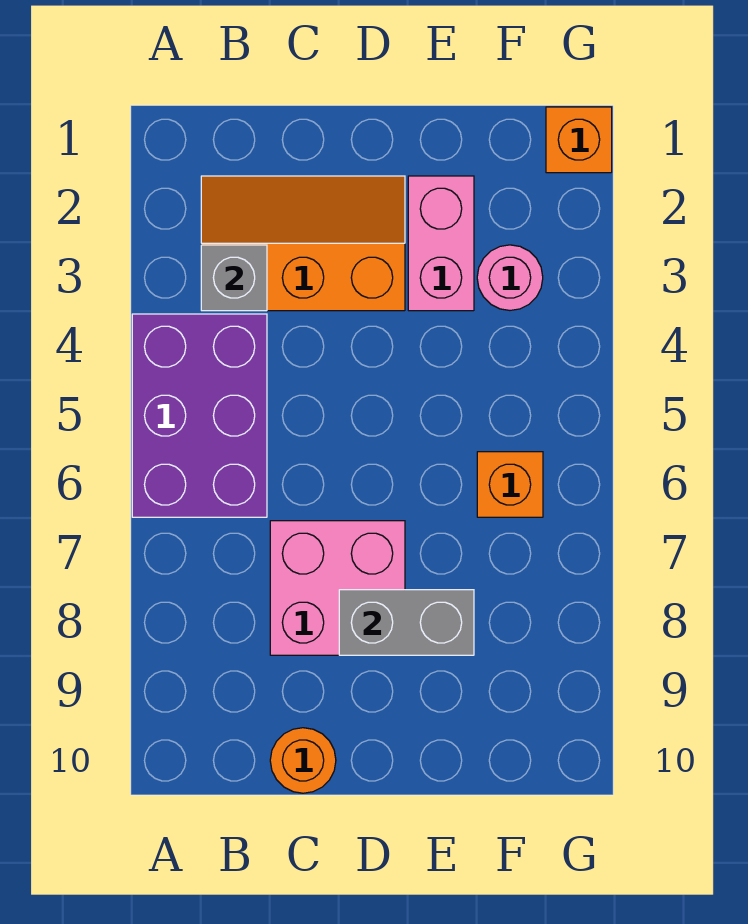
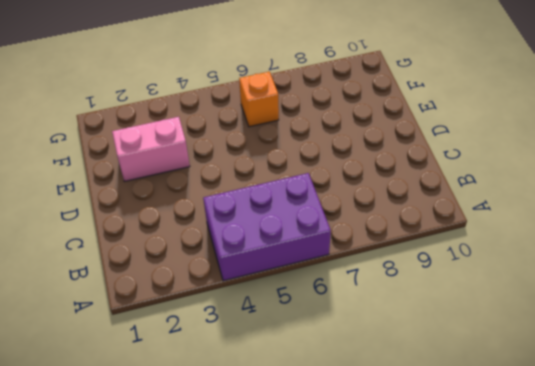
none -> orange slope B2:D3 level 1 top 3
none -> pink brick C7:D8 level 1

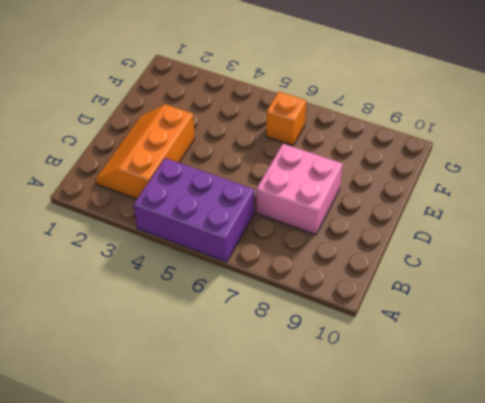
none -> orange round brick C10 level 1
none -> pink brick E2:E3 level 1

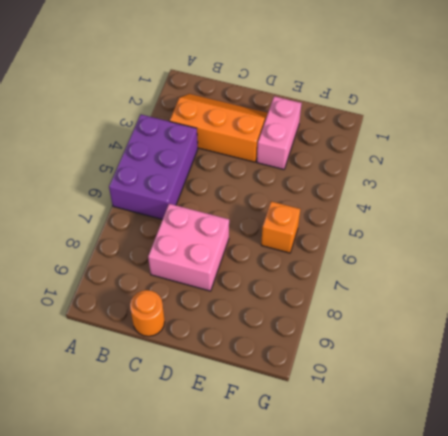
none -> pink round brick F3 level 1
none -> orange brick G1 level 1

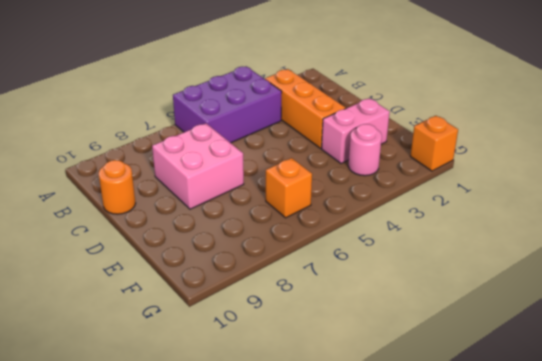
none -> grey brick B3 level 2
none -> grey brick D8:E8 level 2

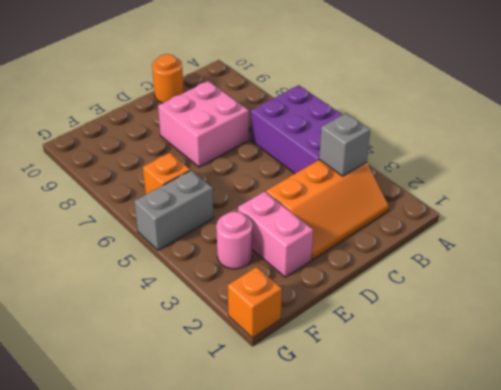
grey brick F5:G5 level 1 -> grey brick D8:E8 level 2

